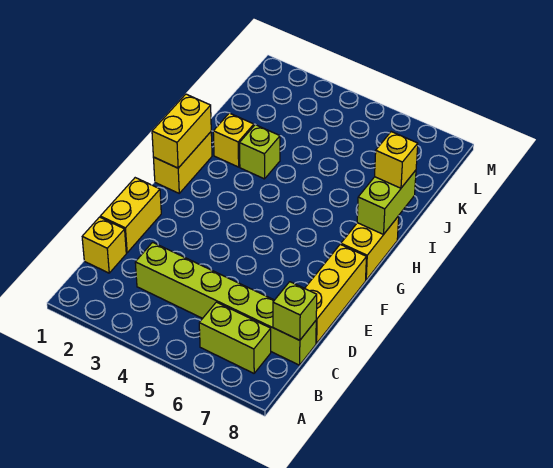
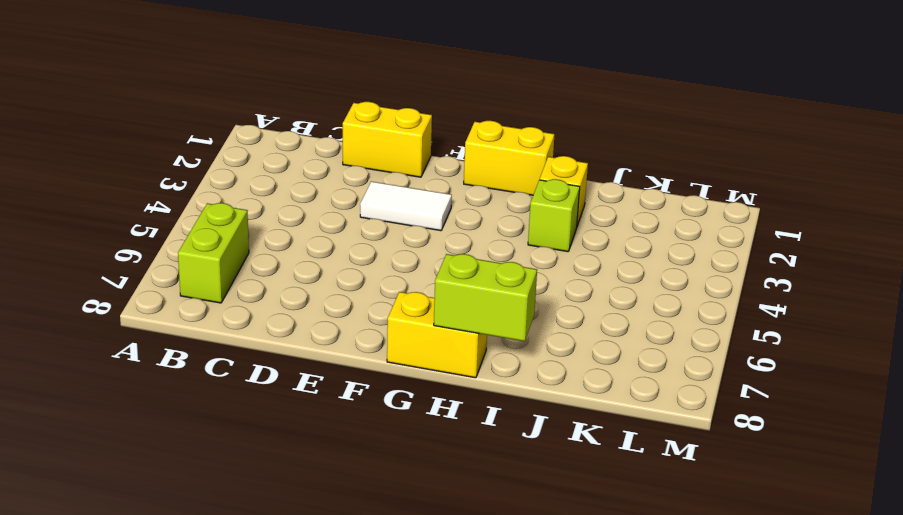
white tile E3:F3 level 1 -> none
none -> yellow brick C1 level 1
none -> lime brick C3:C8 level 1
none -> yellow brick D8:F8 level 1

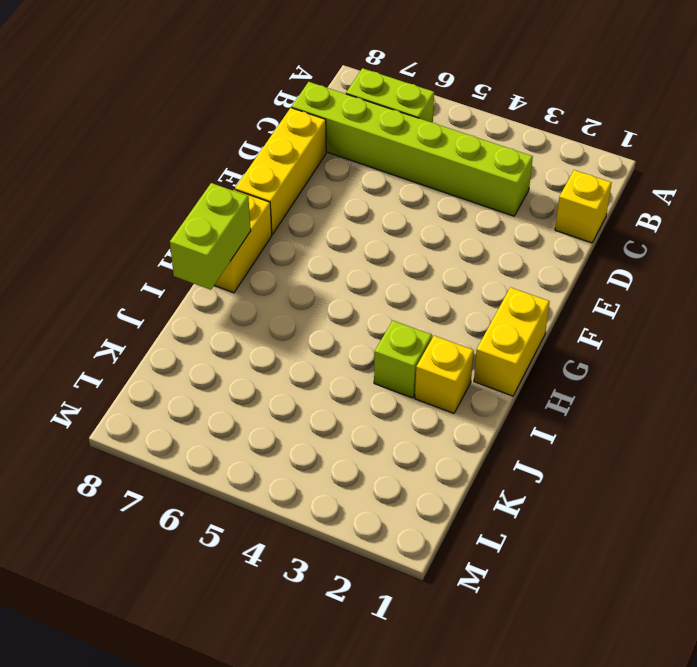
none -> yellow brick D1:E1 level 1
none -> lime brick C8 level 2
none -> yellow brick G1:H1 level 2

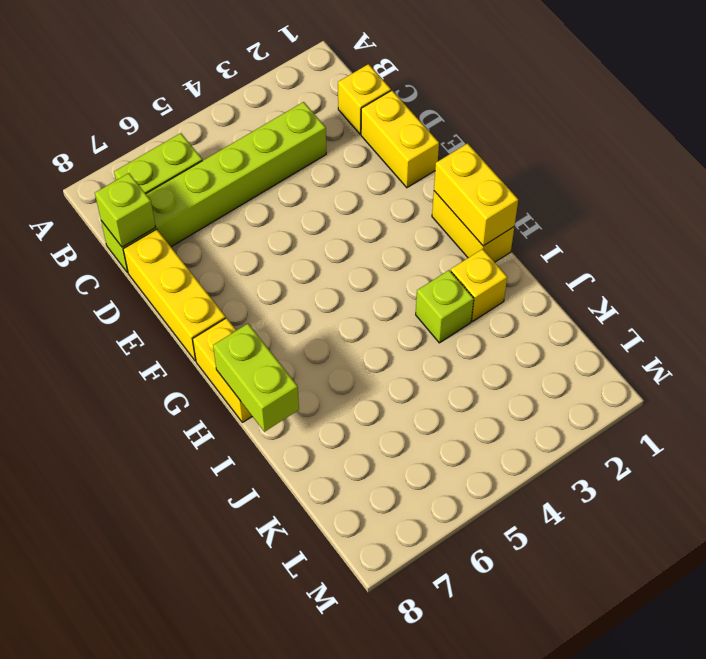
none -> yellow brick I8 level 3

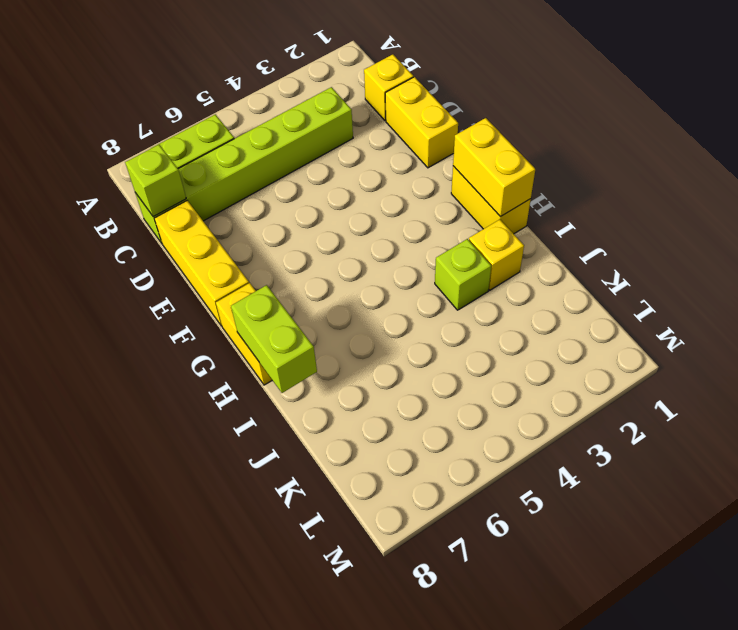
none -> yellow brick I8 level 3

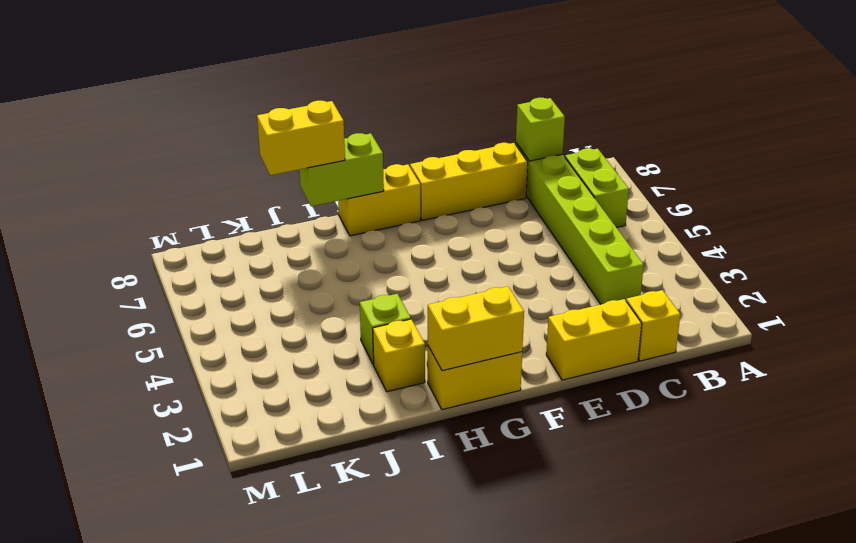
yellow brick I8:J8 level 3 -> yellow brick I8 level 3

